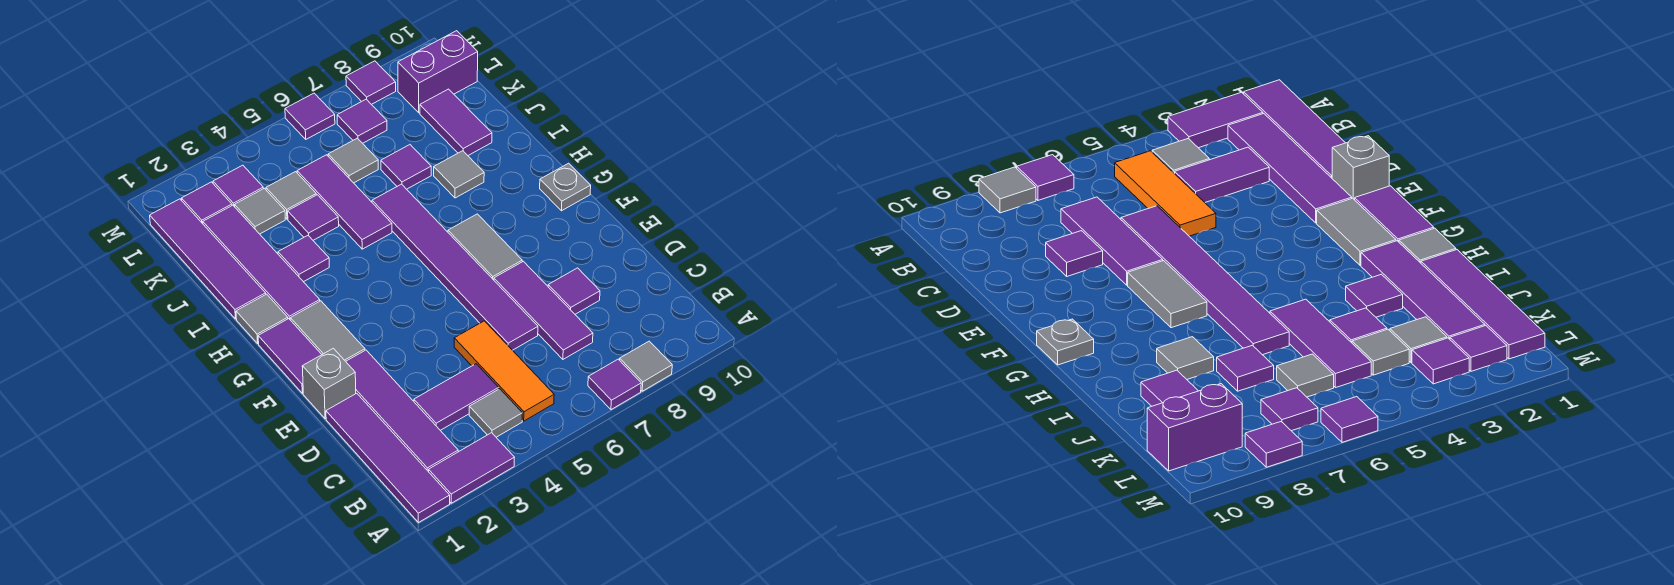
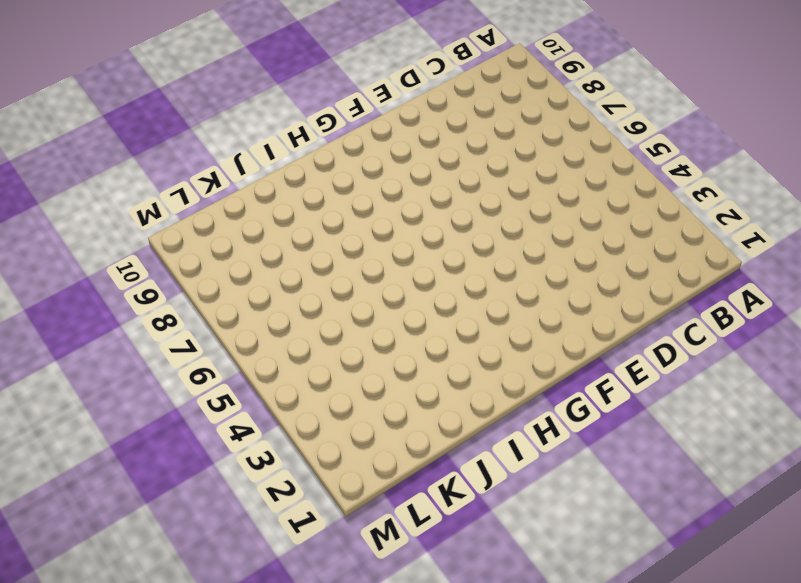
none -> purple tile A1:D1 level 1
none -> purple tile A2:A3 level 1
none -> purple tile A7 level 1
none -> grey tile A8 level 1

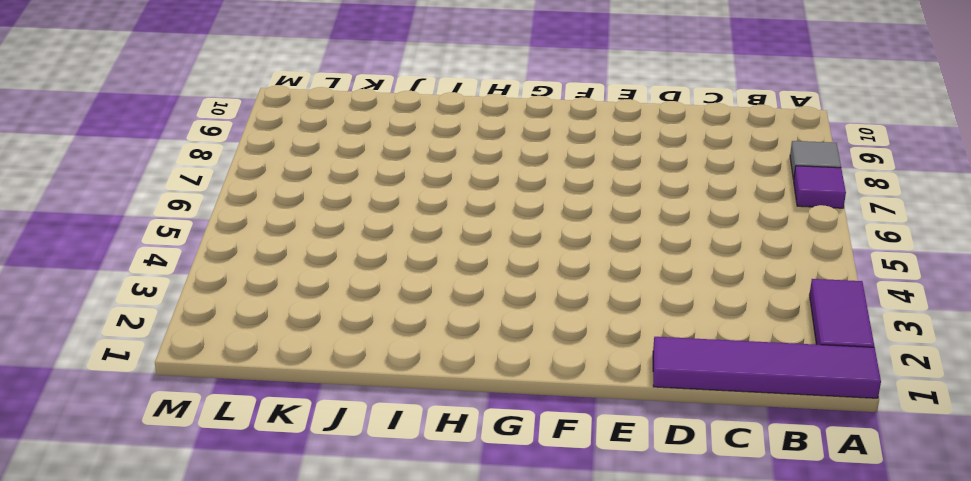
none -> purple tile B2:E2 level 1
none -> grey tile B4 level 1
none -> orange tile B5:D5 level 1
none -> purple tile C3:C4 level 1

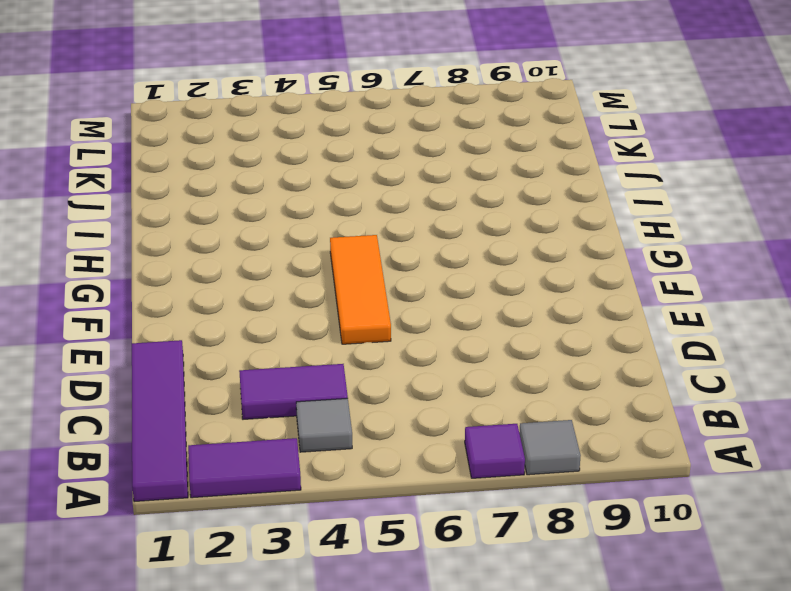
orange tile E5:G5 level 1 -> orange tile B5:D5 level 1
none -> purple tile B2:E2 level 1
none -> purple tile C7:E7 level 1
none -> purple tile D6:I6 level 1
none -> purple tile D8 level 1

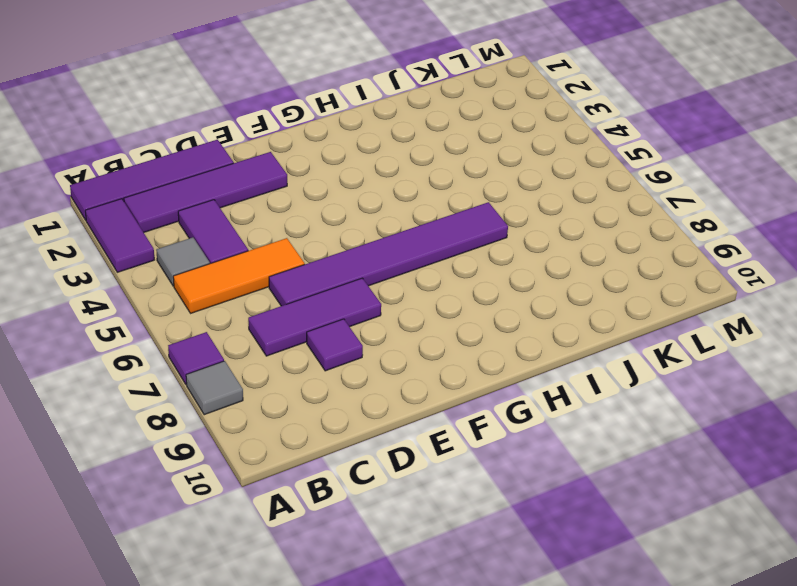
none -> grey brick E1 level 1
none -> purple tile F1:G1 level 1
none -> grey tile F2:G2 level 1
none -> grey tile F7:G7 level 1

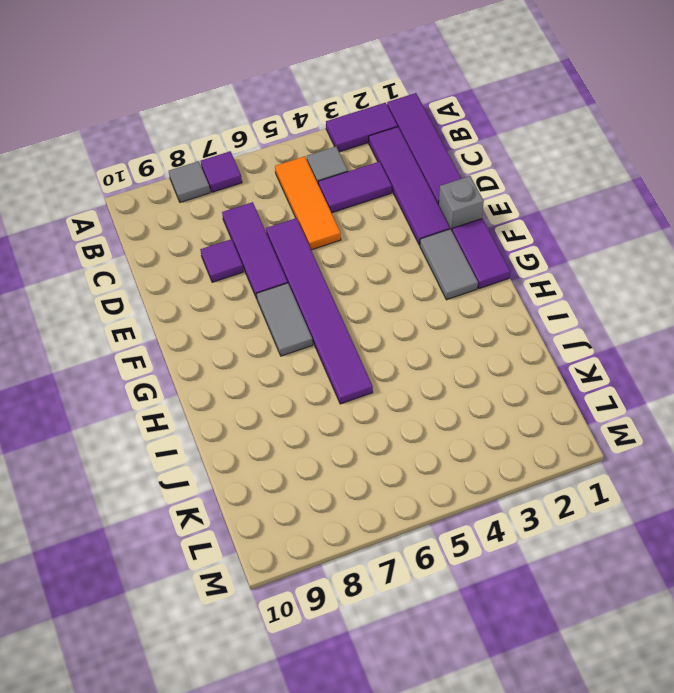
none -> grey plate G10 level 1
none -> grey tile H1 level 1
none -> purple tile H2:K2 level 1
none -> purple tile I1:L1 level 1

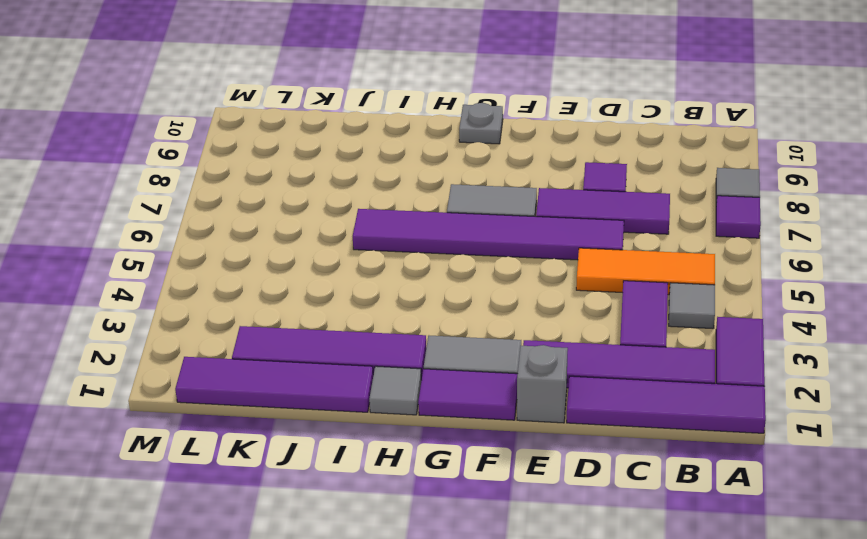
none -> purple tile I3 level 1
none -> purple tile I5:K5 level 1
none -> grey tile I8 level 1
none -> purple tile J4 level 1

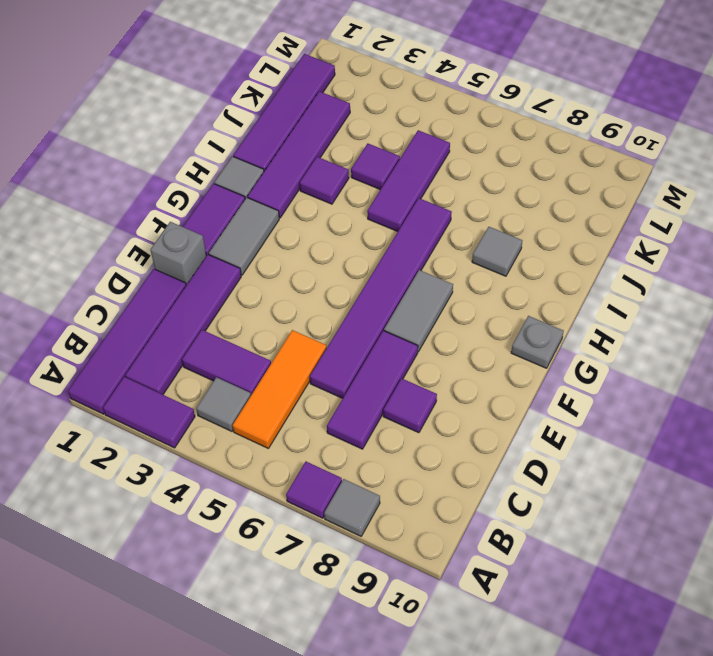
none -> purple tile J7 level 1
none -> purple tile J9:K9 level 1
none -> grey tile K3 level 1
none -> grey tile K4 level 1

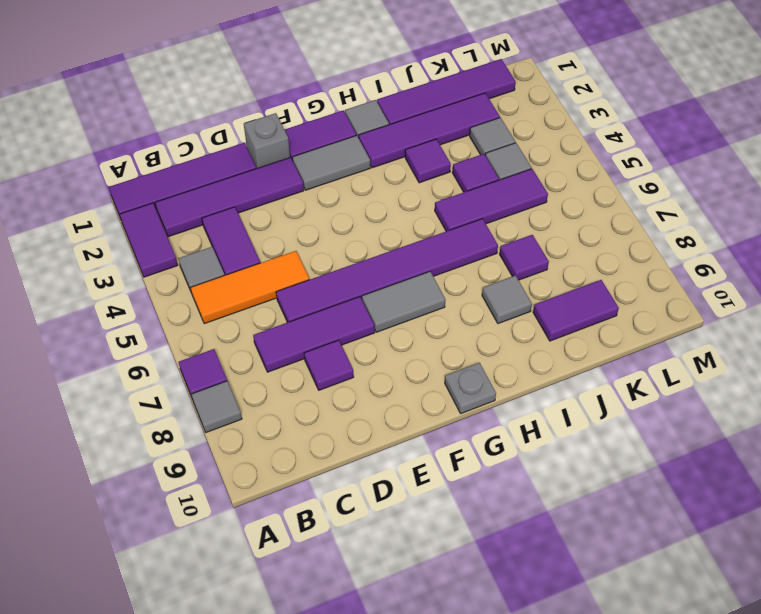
none -> grey tile K6 level 1
none -> purple tile L2 level 1
none -> purple tile L3 level 1
none -> purple tile L7 level 1

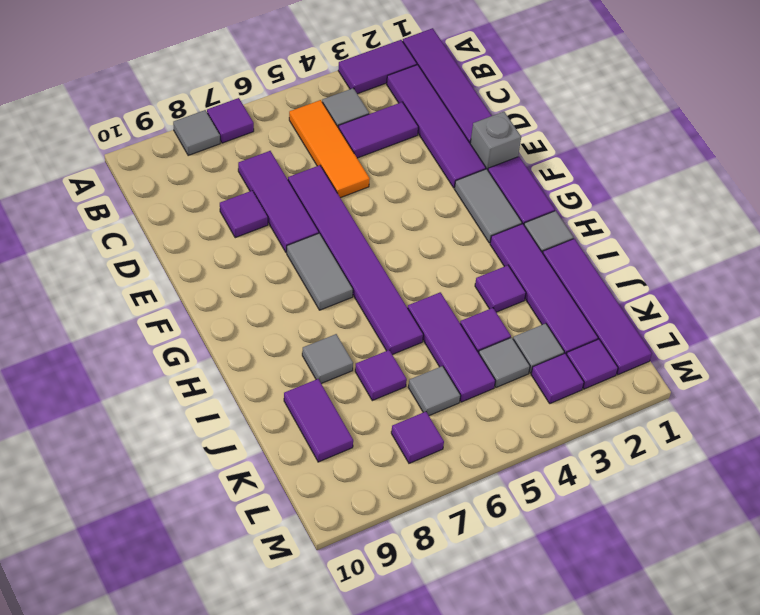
none -> grey plate G10 level 1
none -> purple brick L9:L10 level 1
none -> purple tile M6 level 1
none -> purple tile M8 level 1

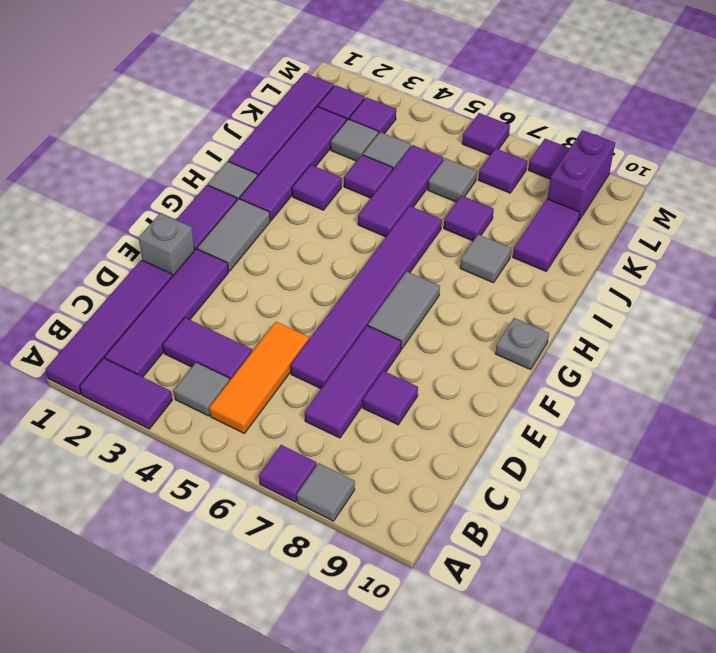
purple brick L9:M9 level 1 -> purple brick L9:L10 level 1

